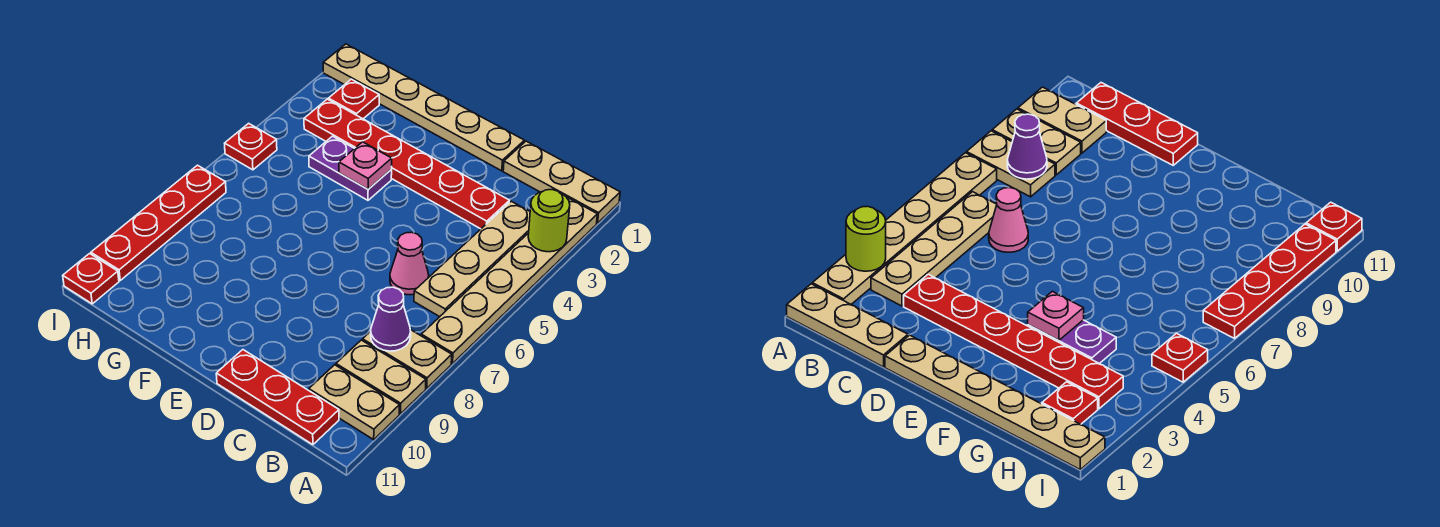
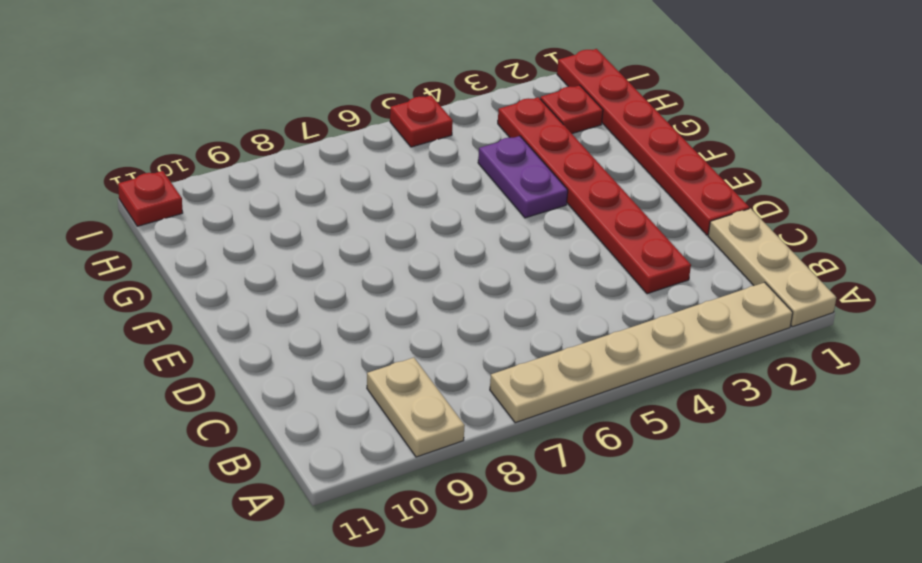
red plate D1:I1 level 1 -> tan plate D1:I1 level 1
none -> tan plate A8:B8 level 1
none -> tan plate A10:B10 level 1
none -> tan plate B3:B6 level 1

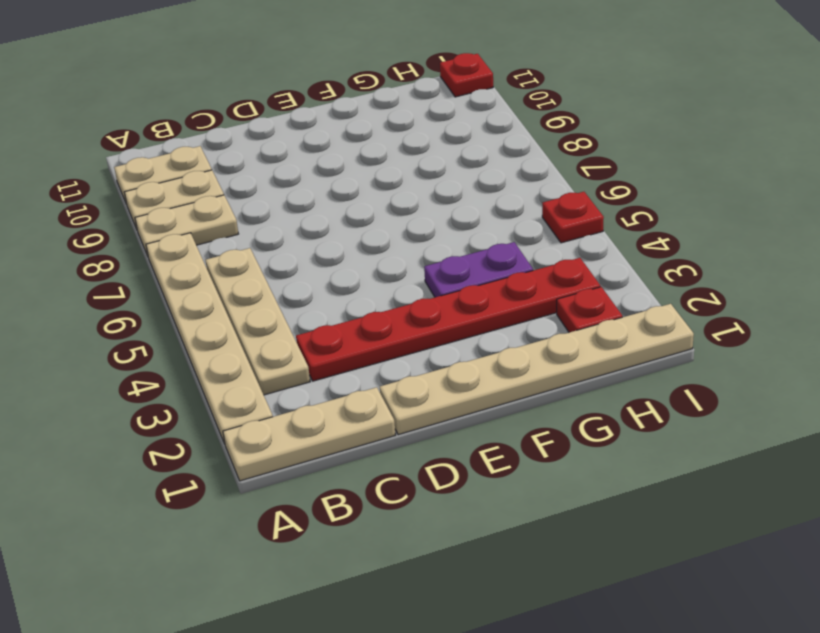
none -> red plate B11:D11 level 1
none -> pink cone C6 level 1
none -> red plate I7:I10 level 1

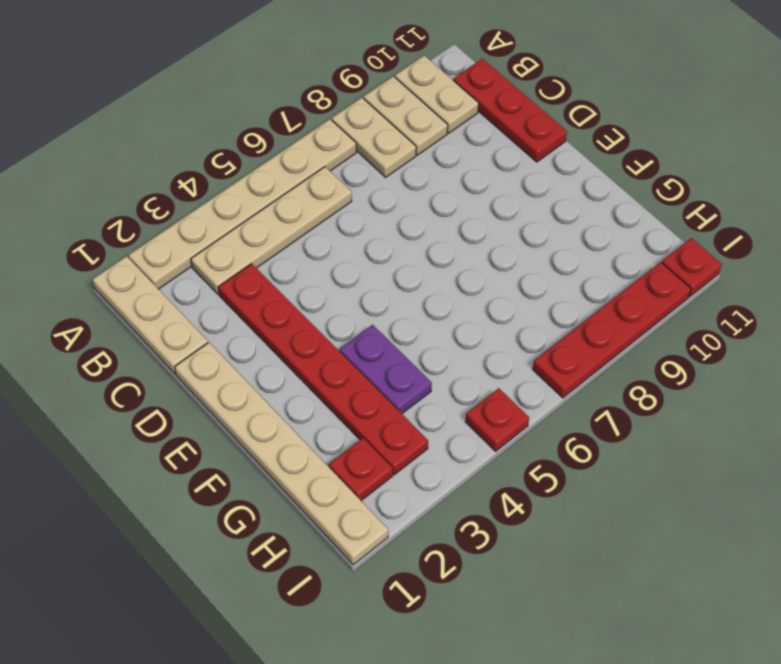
none -> pink cone C6 level 1
none -> lime round brick A3 level 2
none -> purple cone B8 level 2

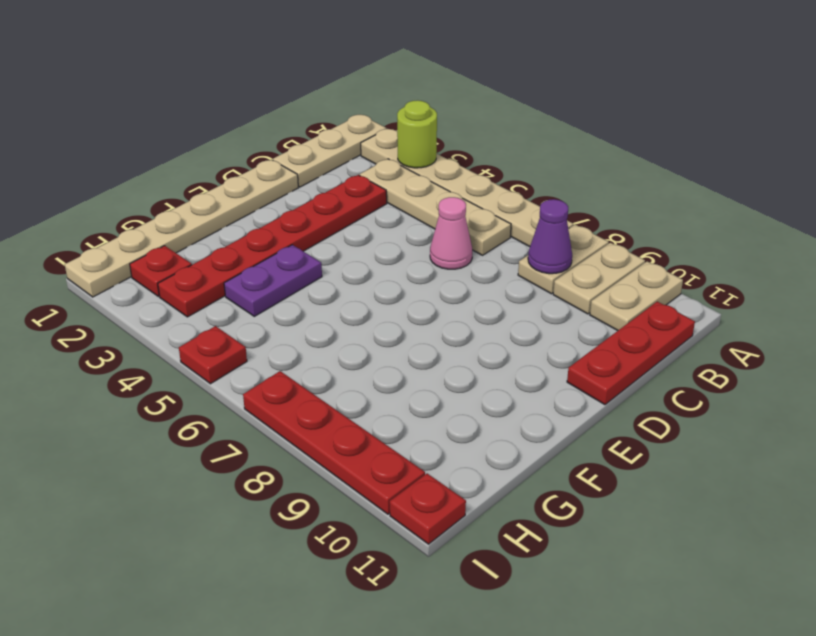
none -> pink plate F4 level 2

